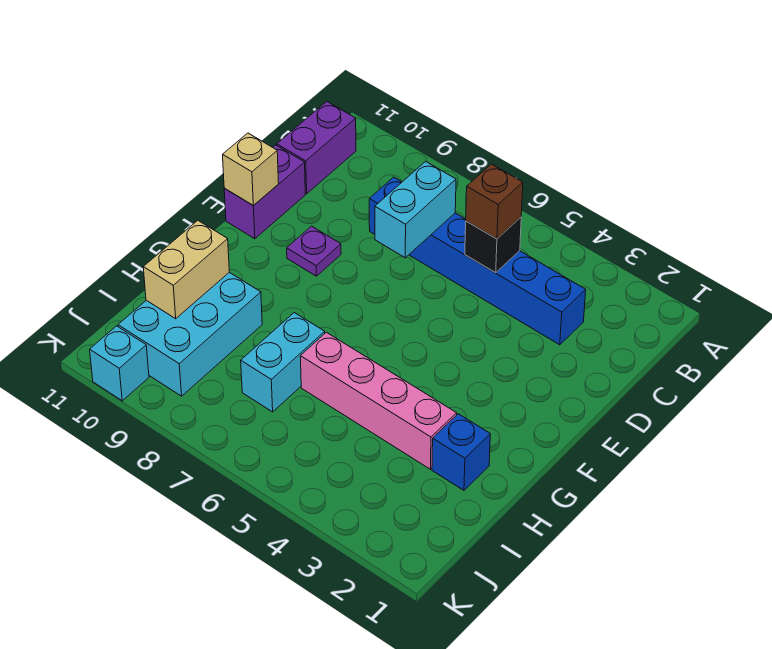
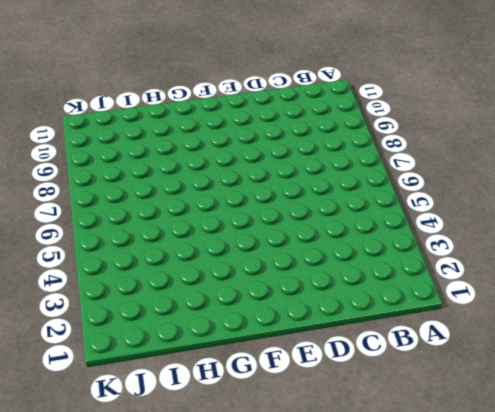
none -> purple brick B11:C11 level 1
none -> blue brick C3:C8 level 1
none -> purple brick D11:E11 level 1

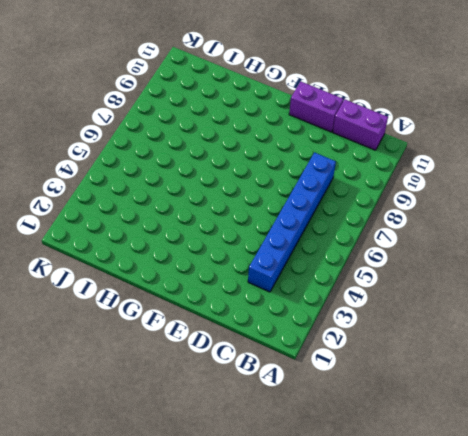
none -> purple plate E9 level 1
none -> blue brick H2 level 1
none -> pink brick H3:H6 level 1

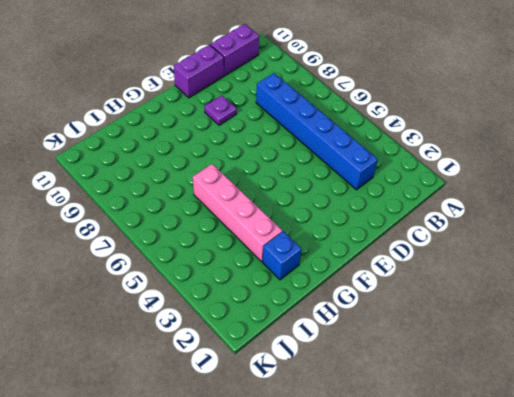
none -> cyan brick H7:I7 level 1
none -> cyan brick H9:J10 level 1
none -> cyan brick K10 level 1

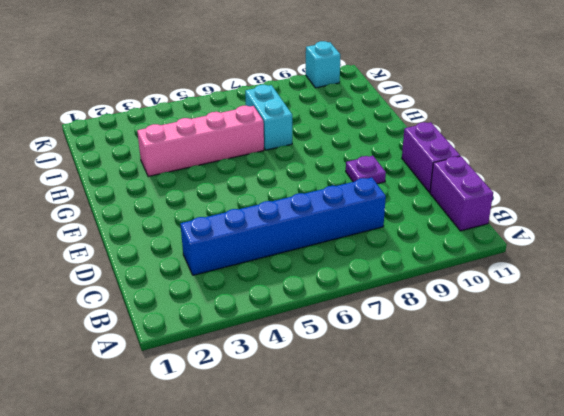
none -> blue brick H2 level 1
none -> cyan brick H9:J10 level 1
none -> black brick C5 level 2

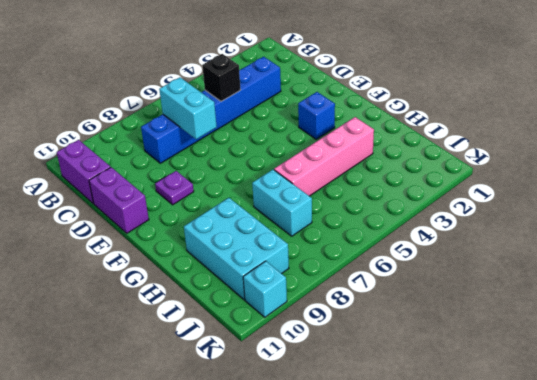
blue brick F3 level 1 -> blue brick H2 level 1
none -> tan brick E11 level 2
none -> tan brick H10:I10 level 2
none -> brown brick C5 level 3

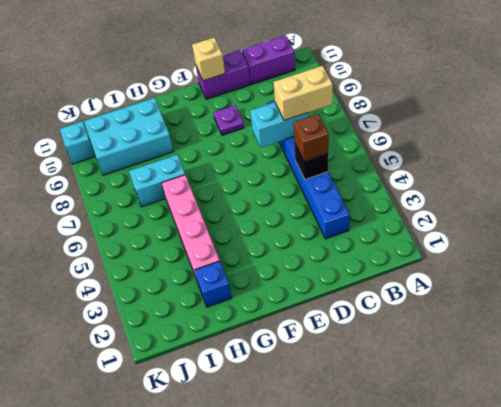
tan brick B7:C7 level 3 -> tan brick H10:I10 level 2

